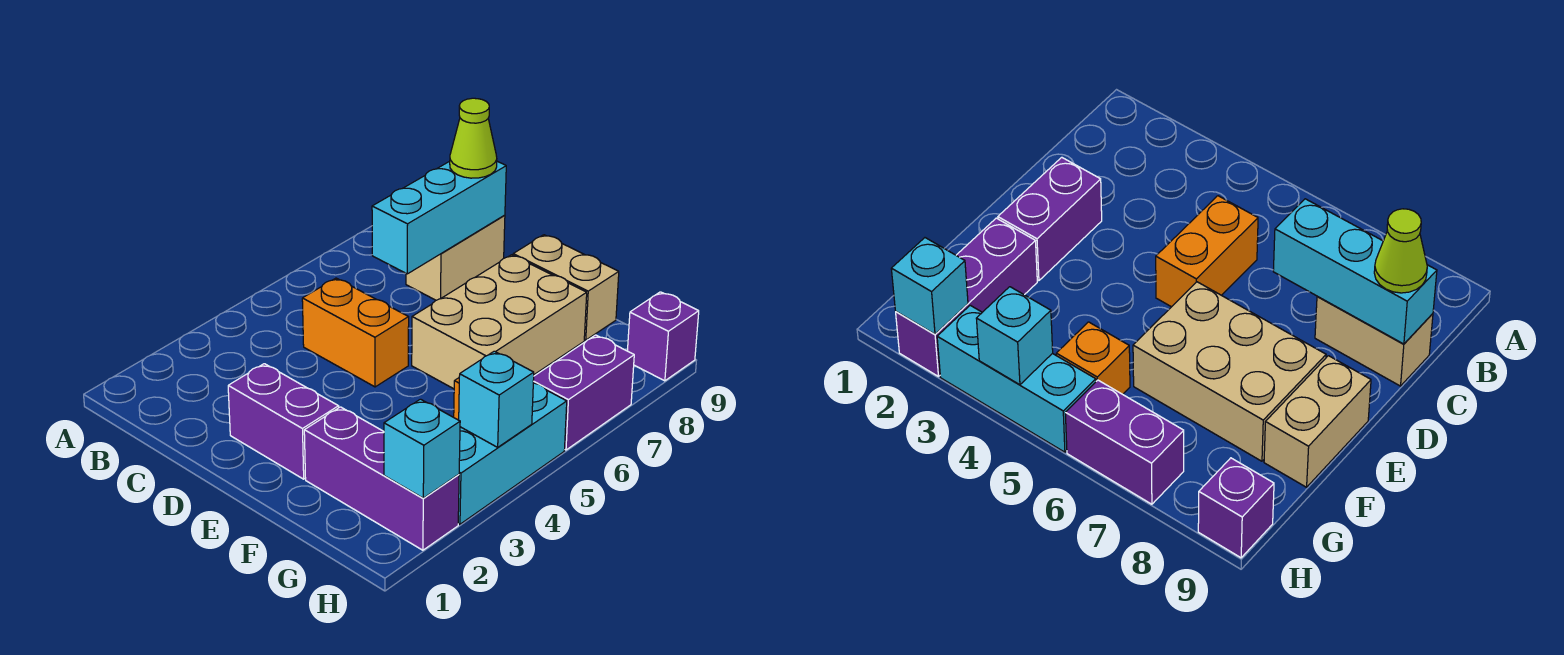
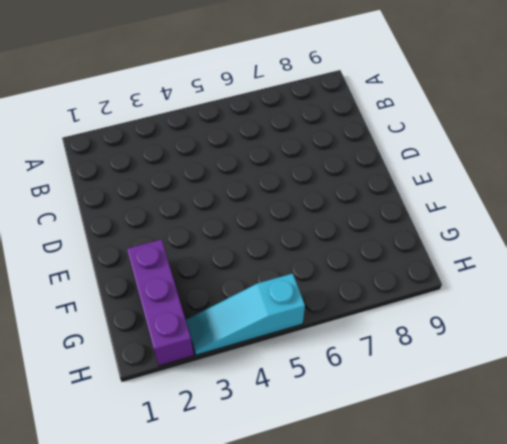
cyan slope H3:H5 level 1 top 5 -> cyan brick H3:H5 level 1
none -> orange brick C5:D5 level 1
none -> tan brick C8:C9 level 1
none -> purple brick D2:E2 level 1

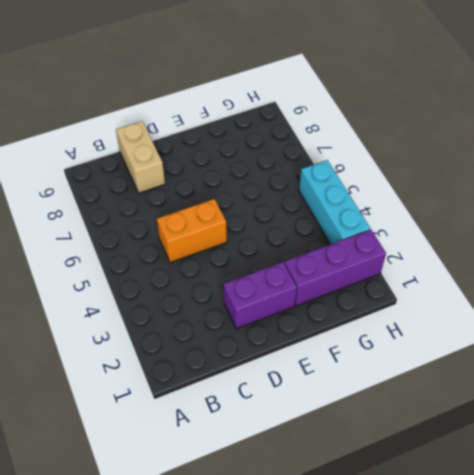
none -> tan brick E6:F8 level 1
none -> tan brick E9:F9 level 1
none -> orange brick G5 level 1

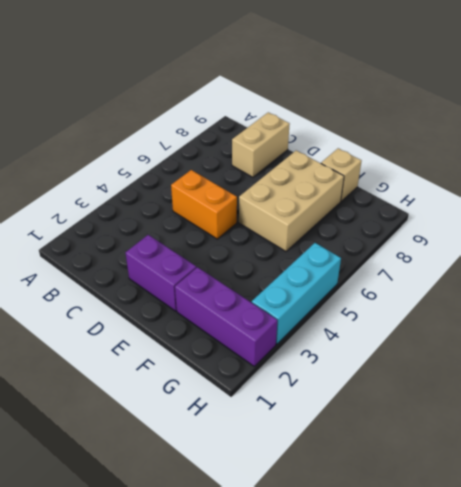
tan brick F9 level 1 -> tan brick E9:F9 level 1
none -> orange brick G5 level 1
none -> purple brick H6:H7 level 1
none -> purple brick H9 level 1

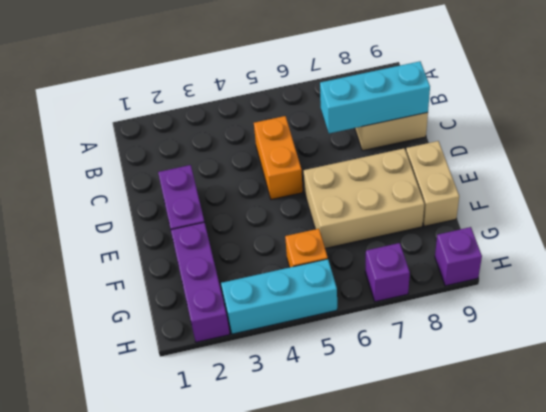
purple brick H7 level 1 -> purple brick H6:H7 level 1
none -> cyan brick H2 level 2
none -> cyan brick H4 level 2
none -> lime cone C9 level 3

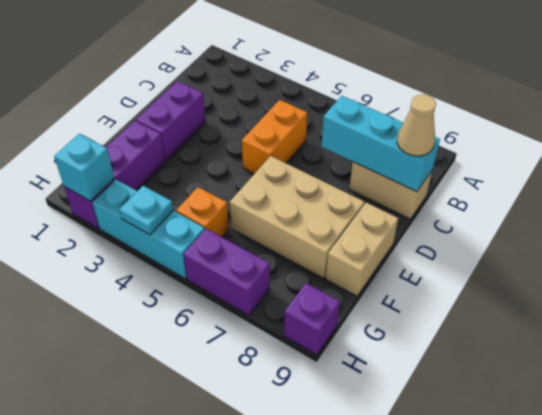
tan cone C9 level 3 -> lime cone C9 level 3
cyan plate H4 level 2 -> cyan brick H4 level 2

